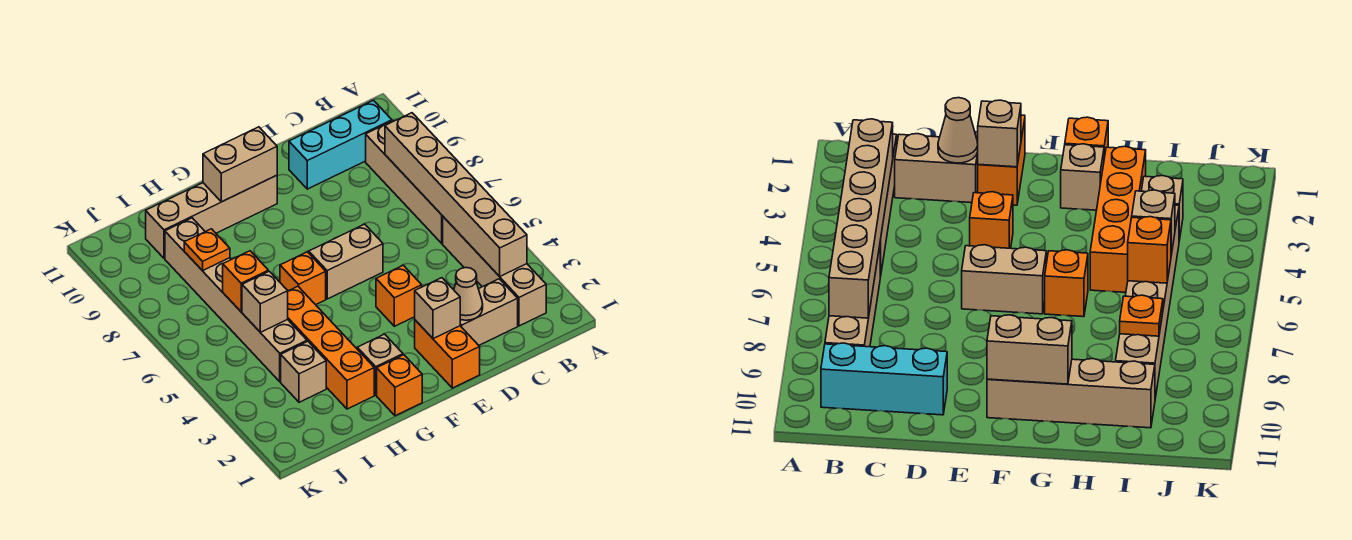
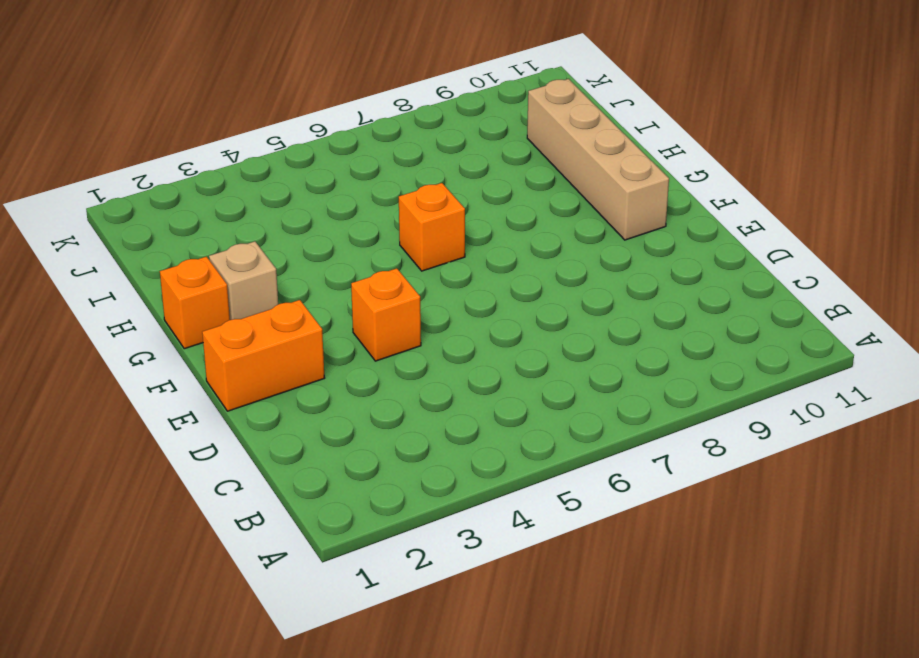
none -> tan brick B2:B5 level 1
none -> tan brick B6:B9 level 1
none -> cyan brick B10:D10 level 1

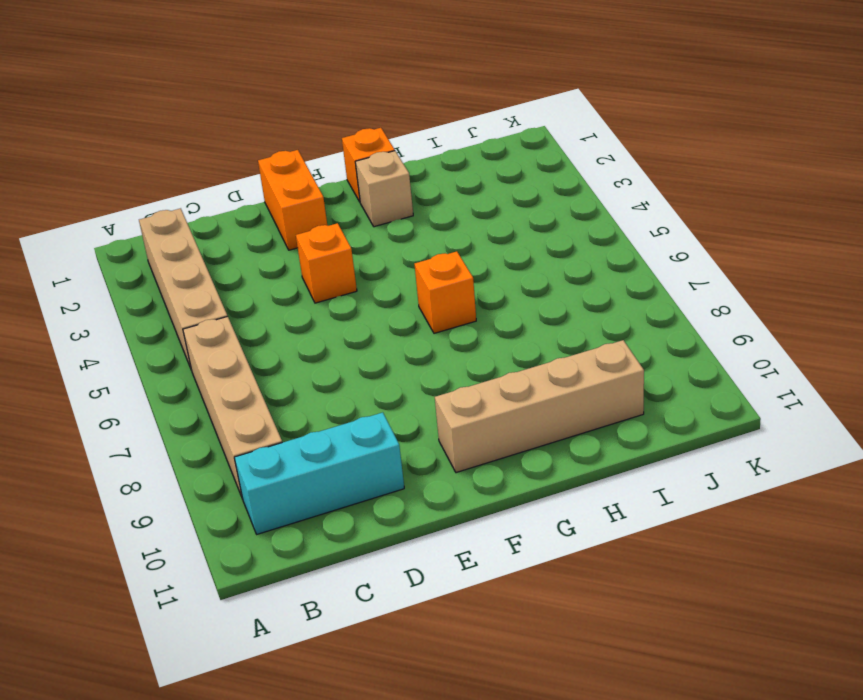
none -> tan brick C2:D2 level 1
none -> tan brick E6:F6 level 1
none -> orange brick H2:H5 level 1

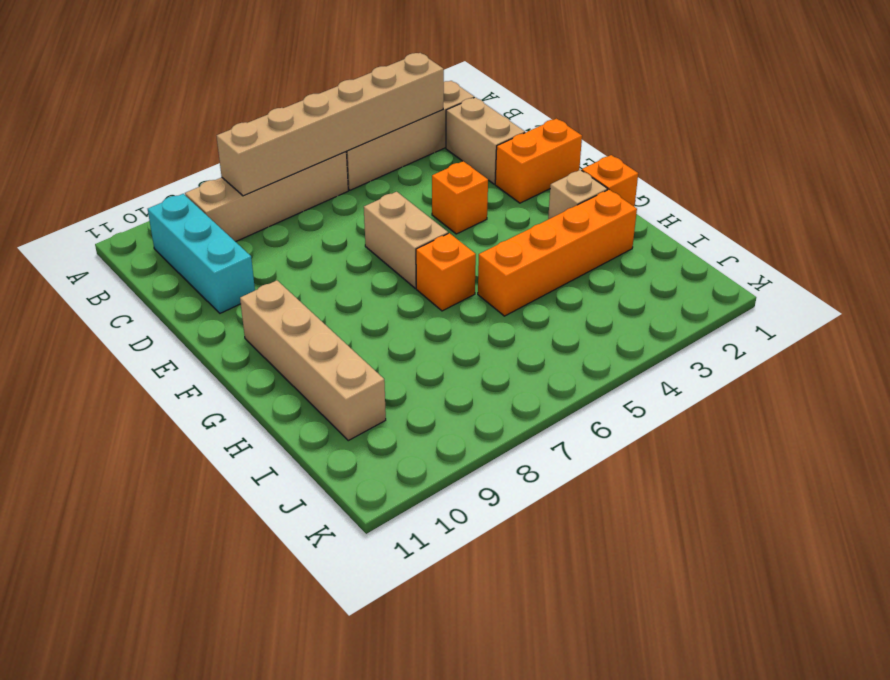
none -> tan brick I3 level 1
none -> tan brick I4:I9 level 1
none -> tan cone D2 level 2

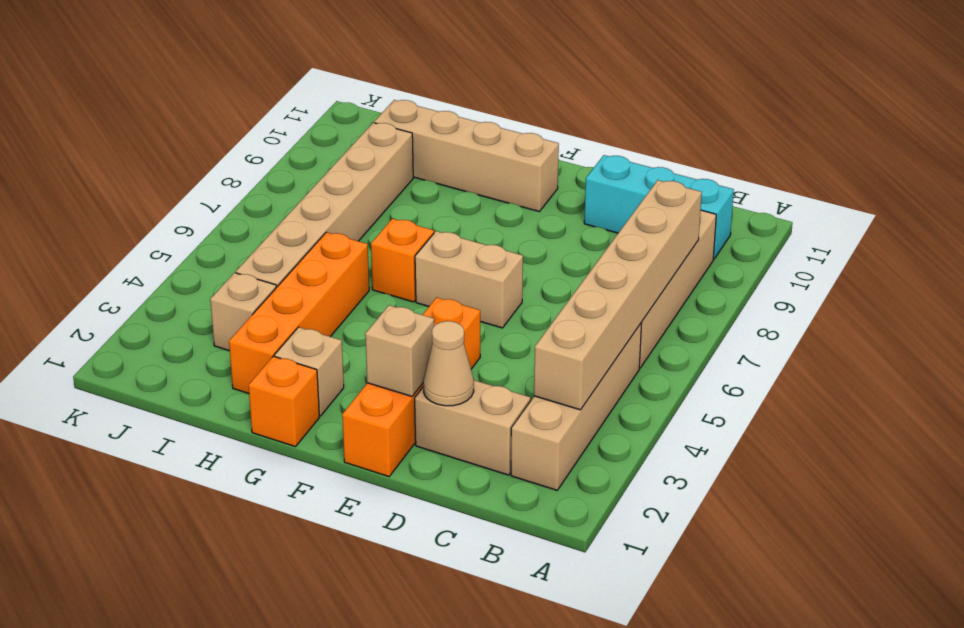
none -> tan brick F10:G10 level 2
none -> tan brick I5 level 2
none -> orange brick I6 level 2

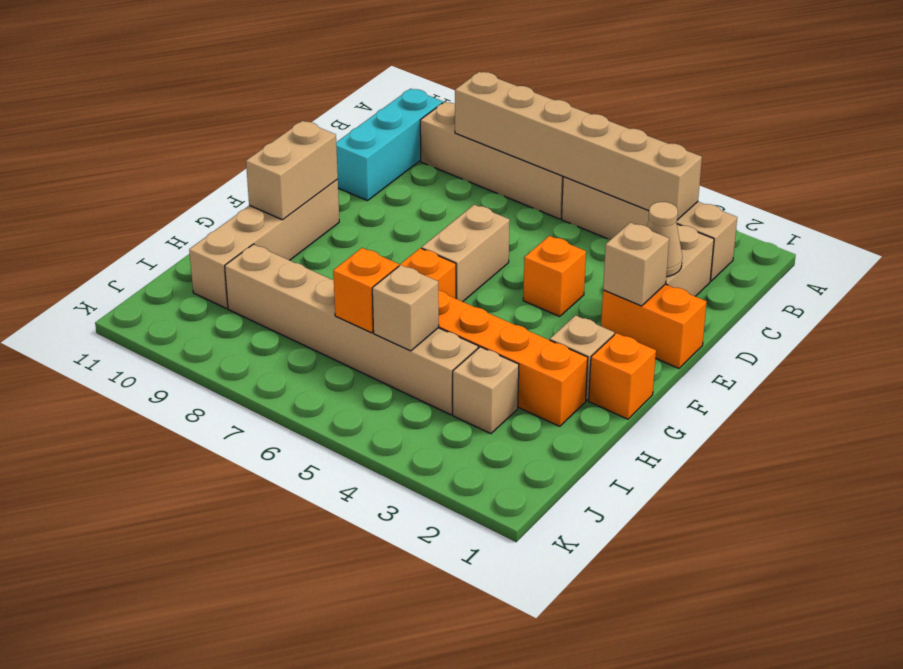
none -> orange plate I8 level 2

